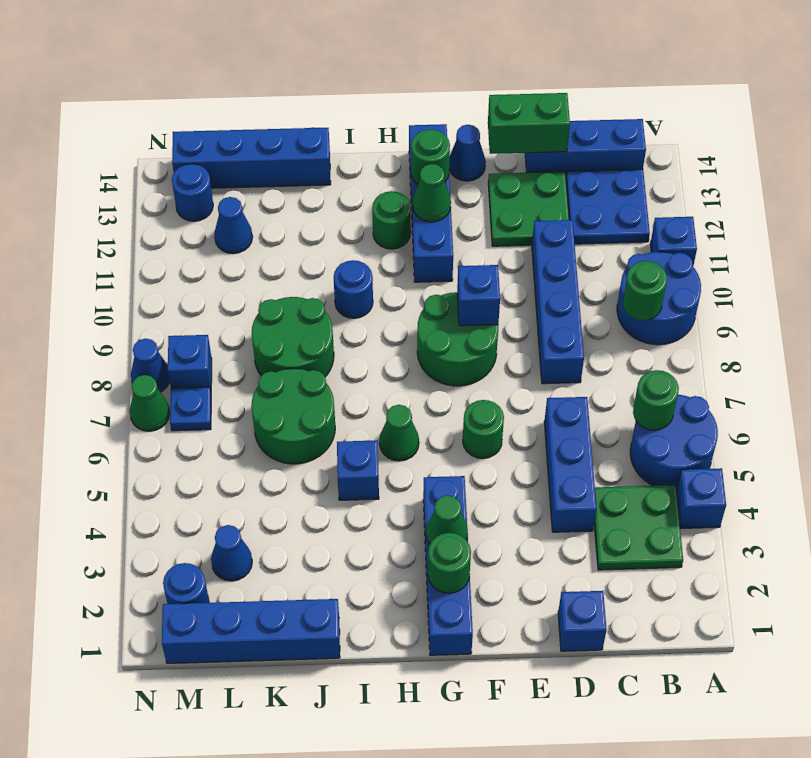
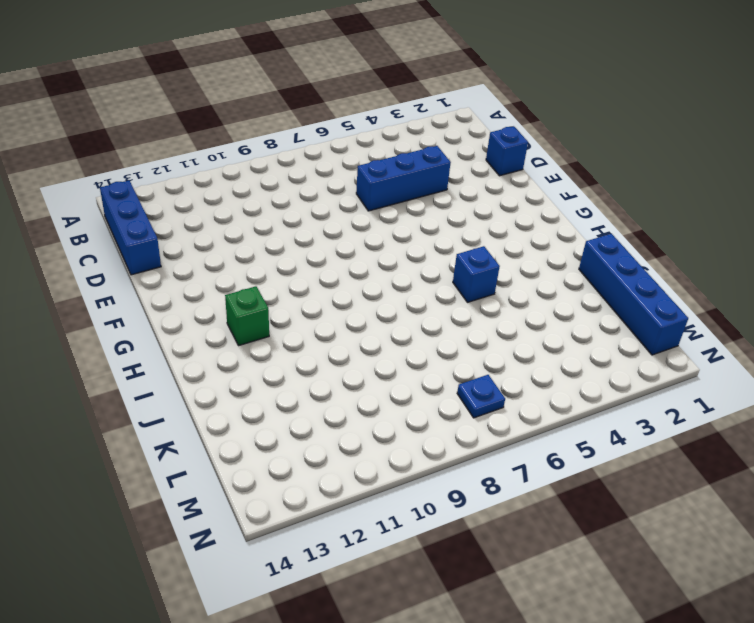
green brick H12 level 1 -> green round brick H12 level 1
none -> blue brick A4 level 1
none -> blue round brick A5:B6 level 1
none -> blue round brick A9:B10 level 1
none -> blue brick A11 level 1

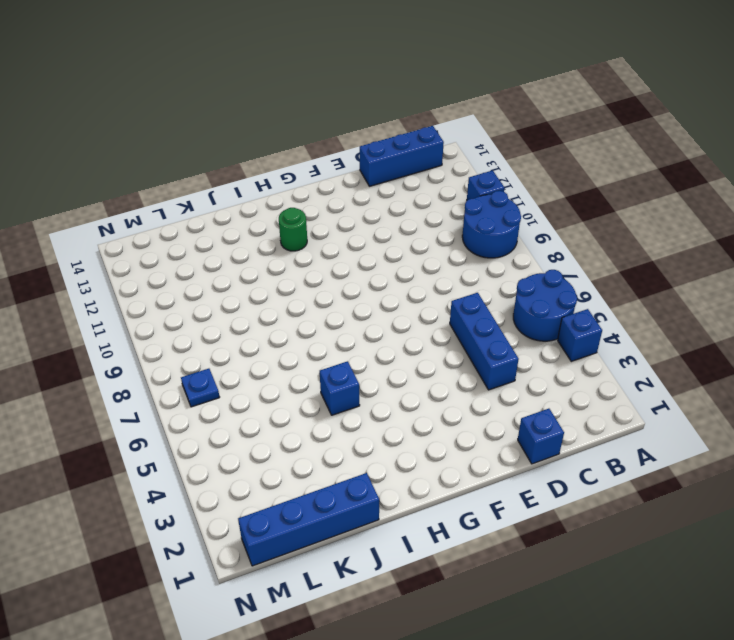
none -> green plate B3:C4 level 1
none -> blue plate B12:C13 level 1
none -> blue brick D8:D11 level 1
none -> green plate D12:E13 level 1

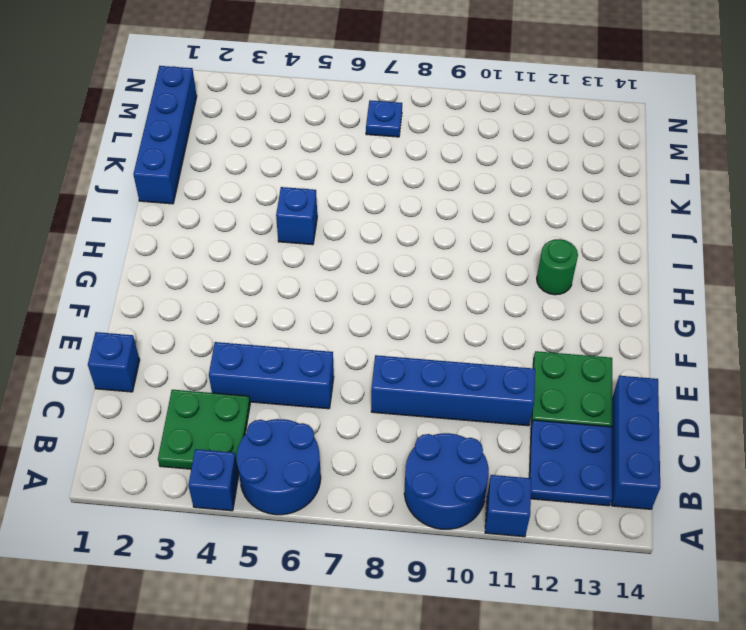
none -> green round brick F6 level 1
none -> green round brick F8:G9 level 1
none -> blue cone F14 level 1
none -> blue brick G1:G4 level 1

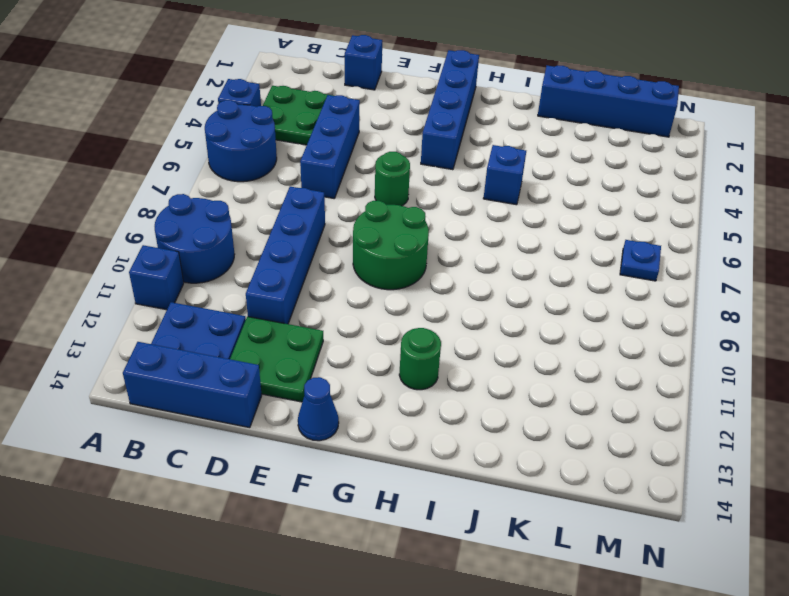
none -> blue brick G11:G14 level 1
none -> green cone H6 level 1
none -> blue round brick I10 level 1
none -> green round brick J6:K7 level 1

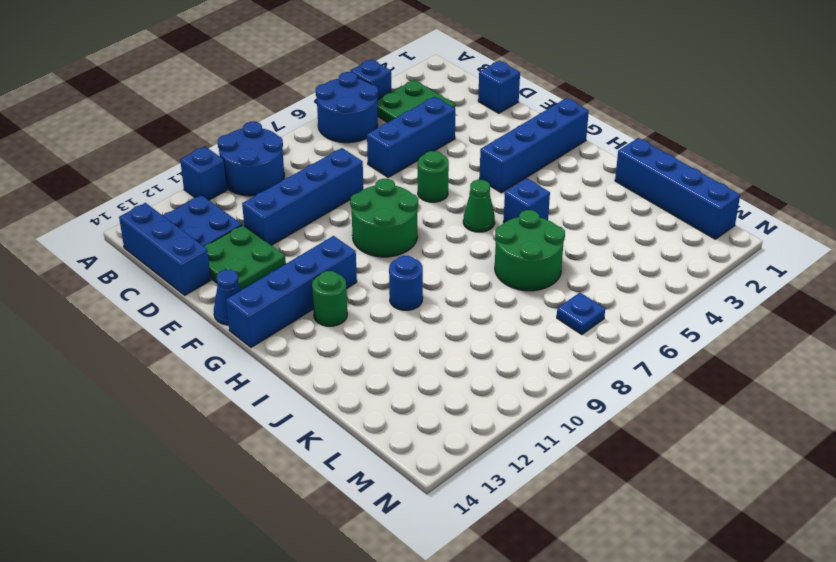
none -> green round brick J8:K9 level 1
none -> blue brick J14:M14 level 1
none -> blue cone L3 level 1
none -> blue cone L12 level 1

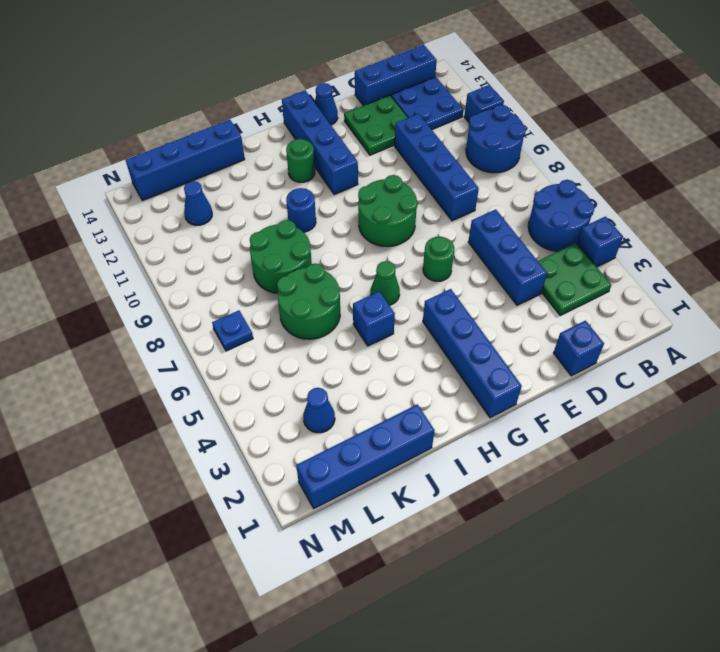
none -> blue round brick M2 level 1
none -> blue brick M8 level 1
none -> blue round brick M13 level 1
none -> green cone N7 level 1

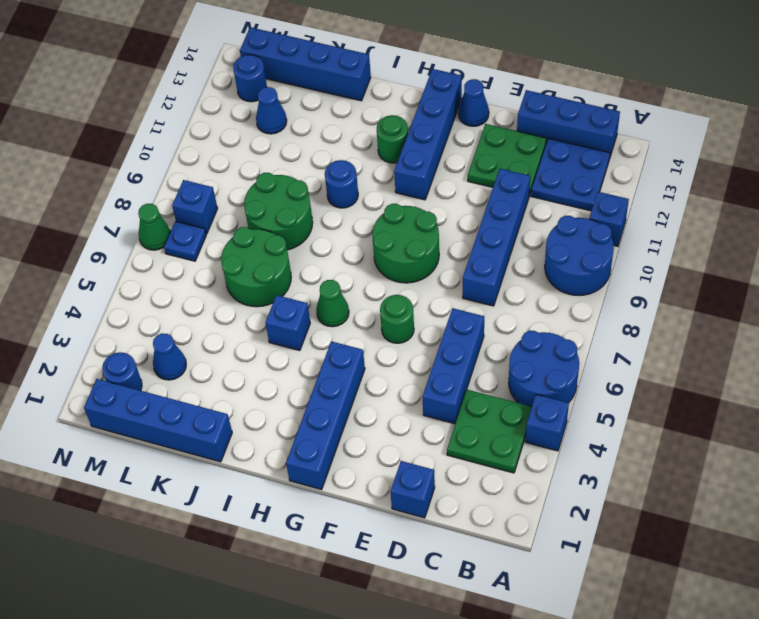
none -> blue cone N8 level 1
none -> green round brick B6 level 2
none -> green round brick B9 level 2
none -> green brick D14:E14 level 2

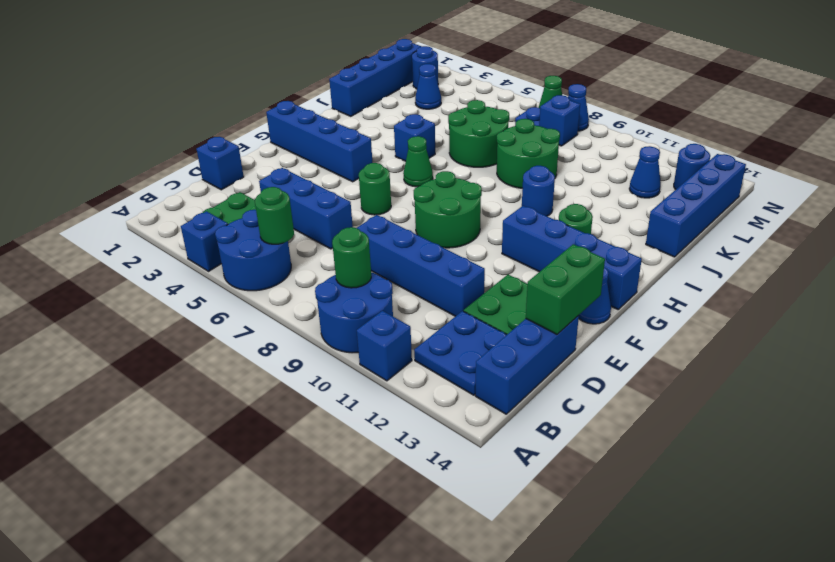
none -> blue brick F9 level 2
none -> green round brick G2 level 2
none -> green cone G3 level 2
none -> green cone G12 level 2

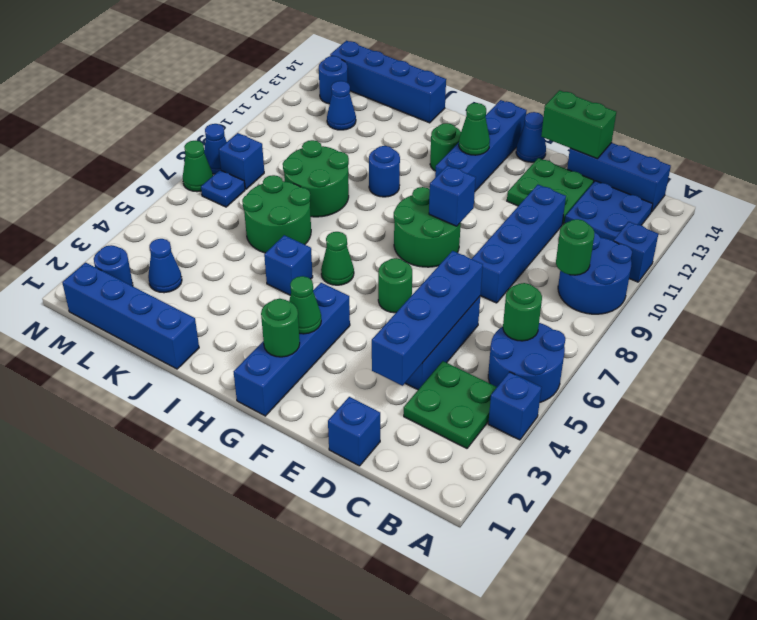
blue brick D3:D6 level 2 -> none
none -> green round brick G13 level 2

